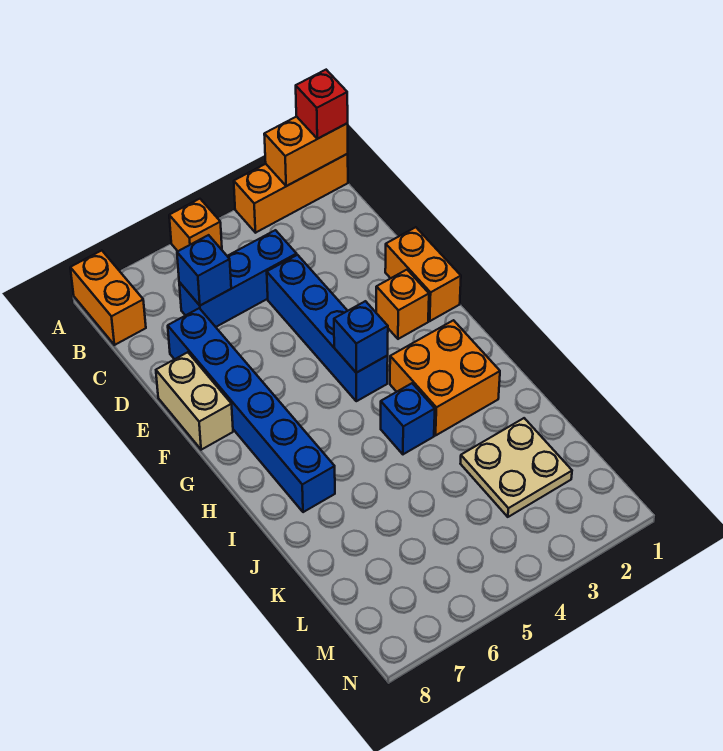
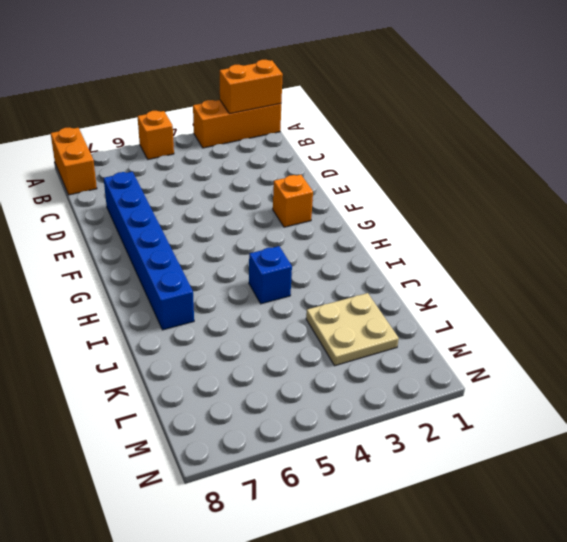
none -> blue brick C4:C6 level 1
none -> blue brick D4:G4 level 1
none -> orange brick E1:F1 level 1

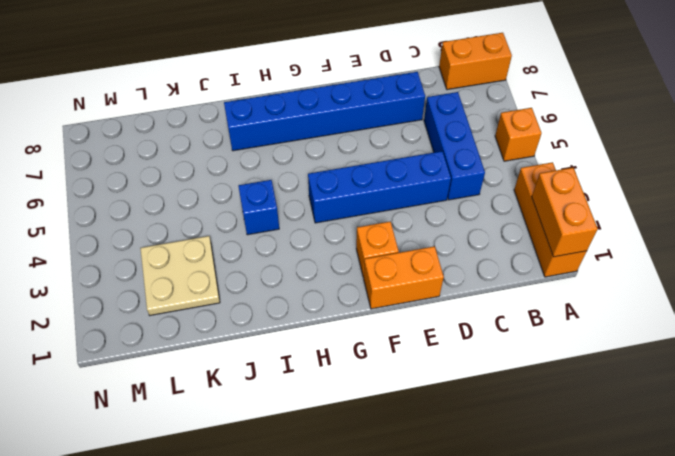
none -> tan brick E8:F8 level 1
none -> orange brick H2:I3 level 1
none -> blue brick C6 level 2

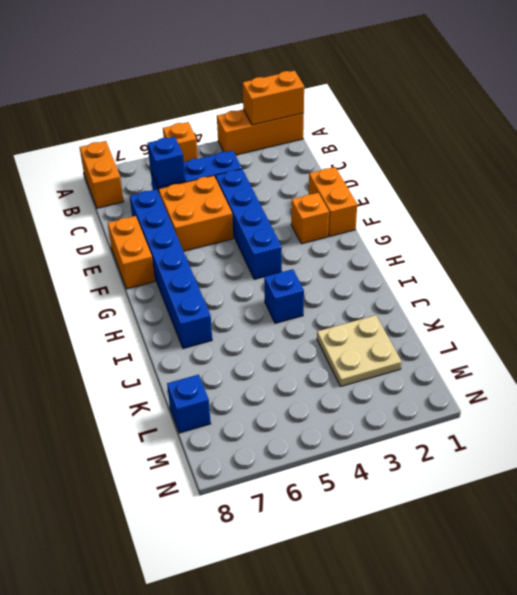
orange brick D5:E6 level 1 -> orange brick H2:I3 level 1
orange brick E8:F8 level 1 -> tan brick E8:F8 level 1
blue brick L8 level 1 -> blue brick G4 level 2
none -> red brick A1 level 3

